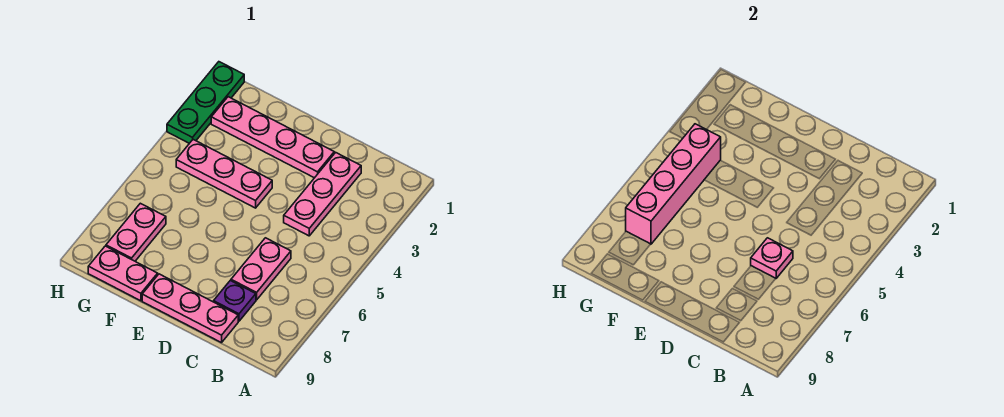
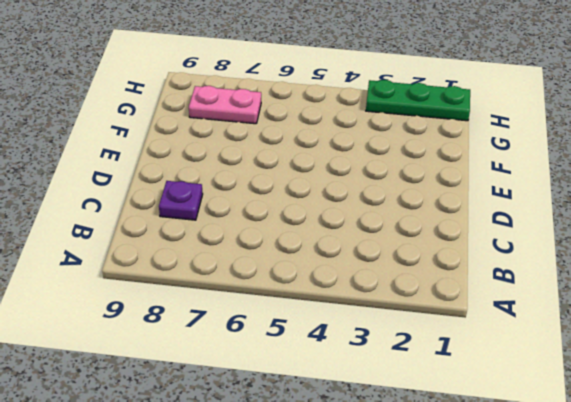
none -> pink plate C2:C4 level 1
none -> pink plate C6:C7 level 1

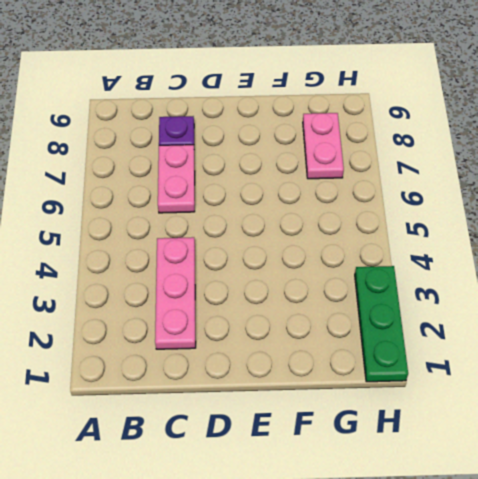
none -> pink plate C9:E9 level 1
none -> pink plate D2:G2 level 1

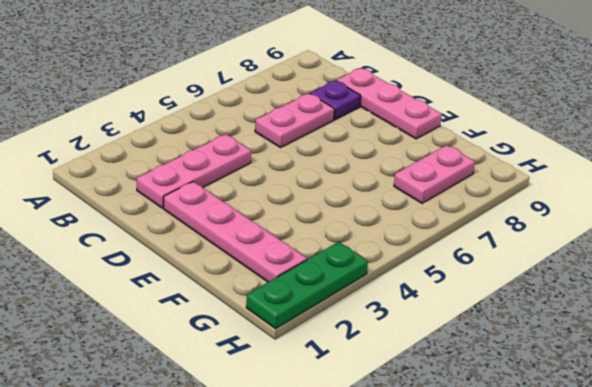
none -> pink plate E4:G4 level 1
none -> pink plate F9:G9 level 1

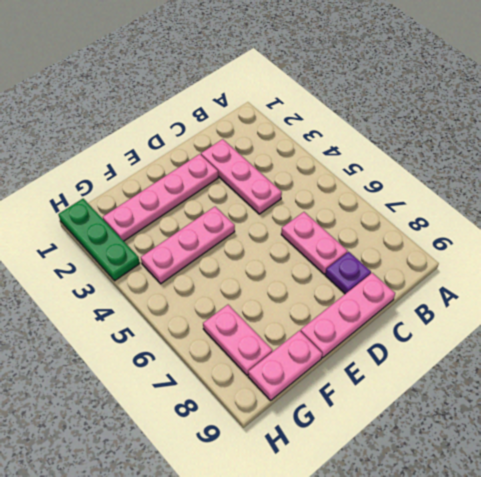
none -> pink plate C6 level 2
none -> pink brick G4:G7 level 2

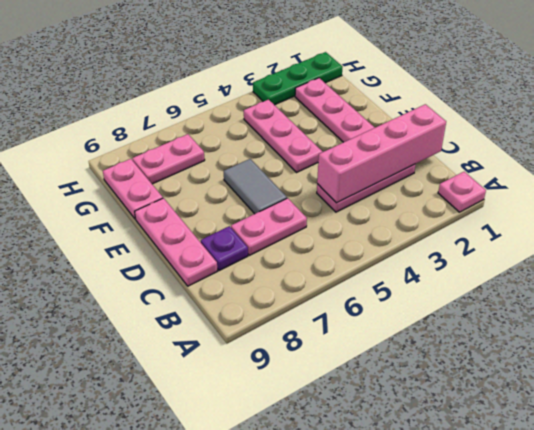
pink plate A1 level 1 -> pink plate C6 level 2
pink brick C1:C4 level 2 -> pink brick G4:G7 level 2
grey tile D6:E6 level 1 -> none

